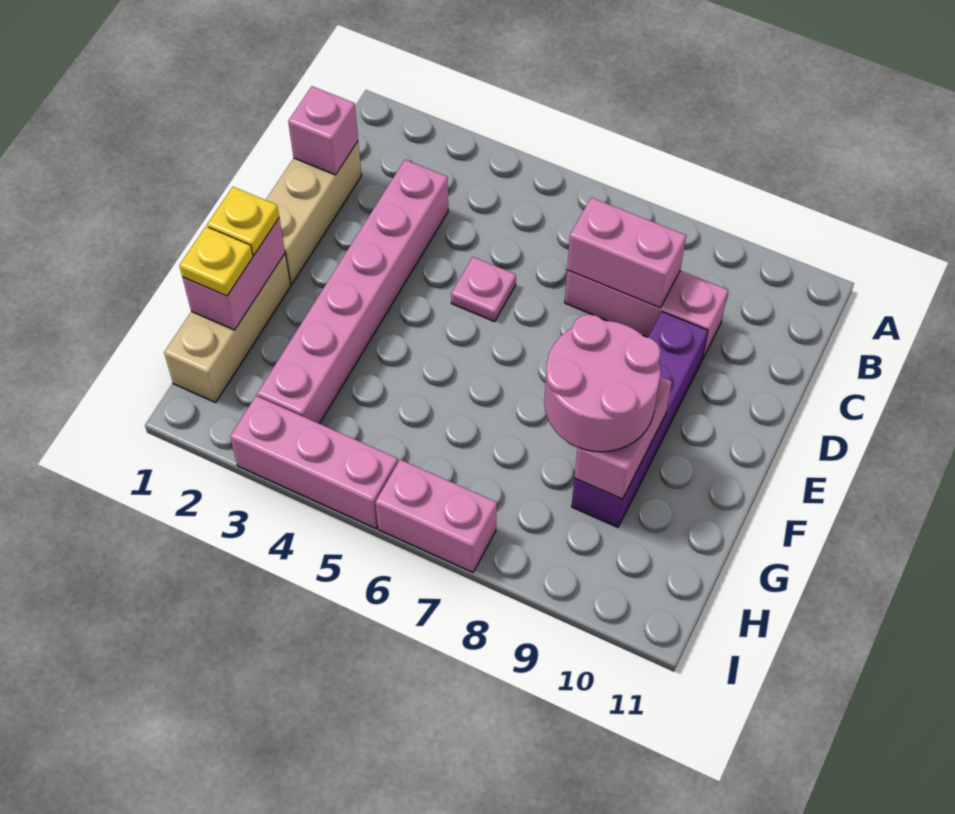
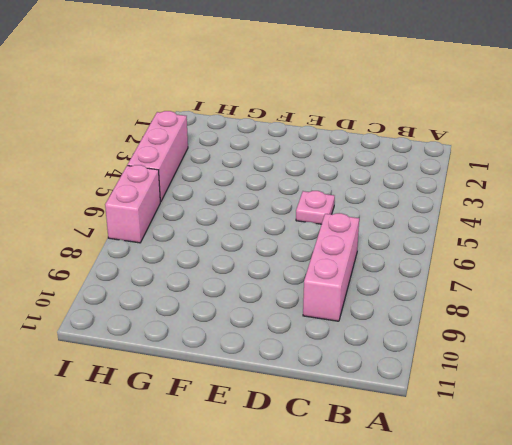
none -> tan brick C1:E1 level 1
none -> pink brick C3:H3 level 1
none -> purple brick D9:G9 level 1

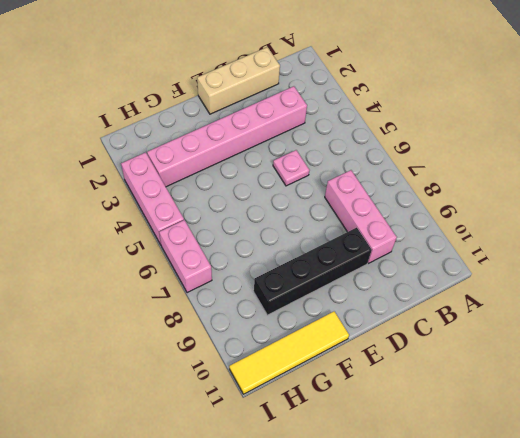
black brick D9:G9 level 1 -> purple brick D9:G9 level 1
yellow tile F11:I11 level 1 -> none
none -> tan brick F1:H1 level 1
none -> pink brick C1 level 2
none -> pink brick C7:C8 level 2

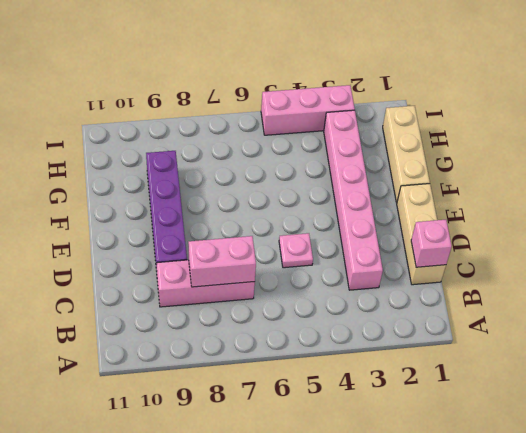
none -> pink brick I6:I7 level 1
none -> pink brick F1:G1 level 2
none -> pink brick F9:G9 level 2

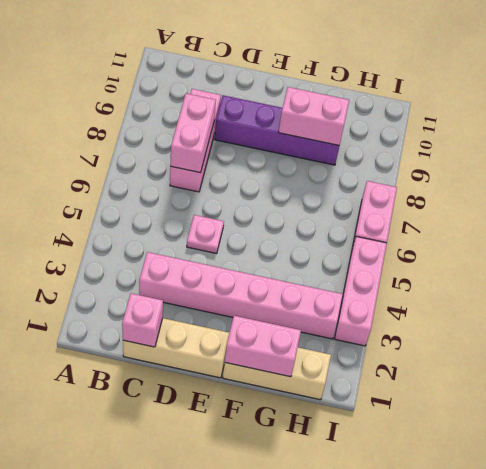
none -> yellow plate F1 level 3
none -> pink round brick F8:G9 level 3
none -> yellow plate G1 level 3

